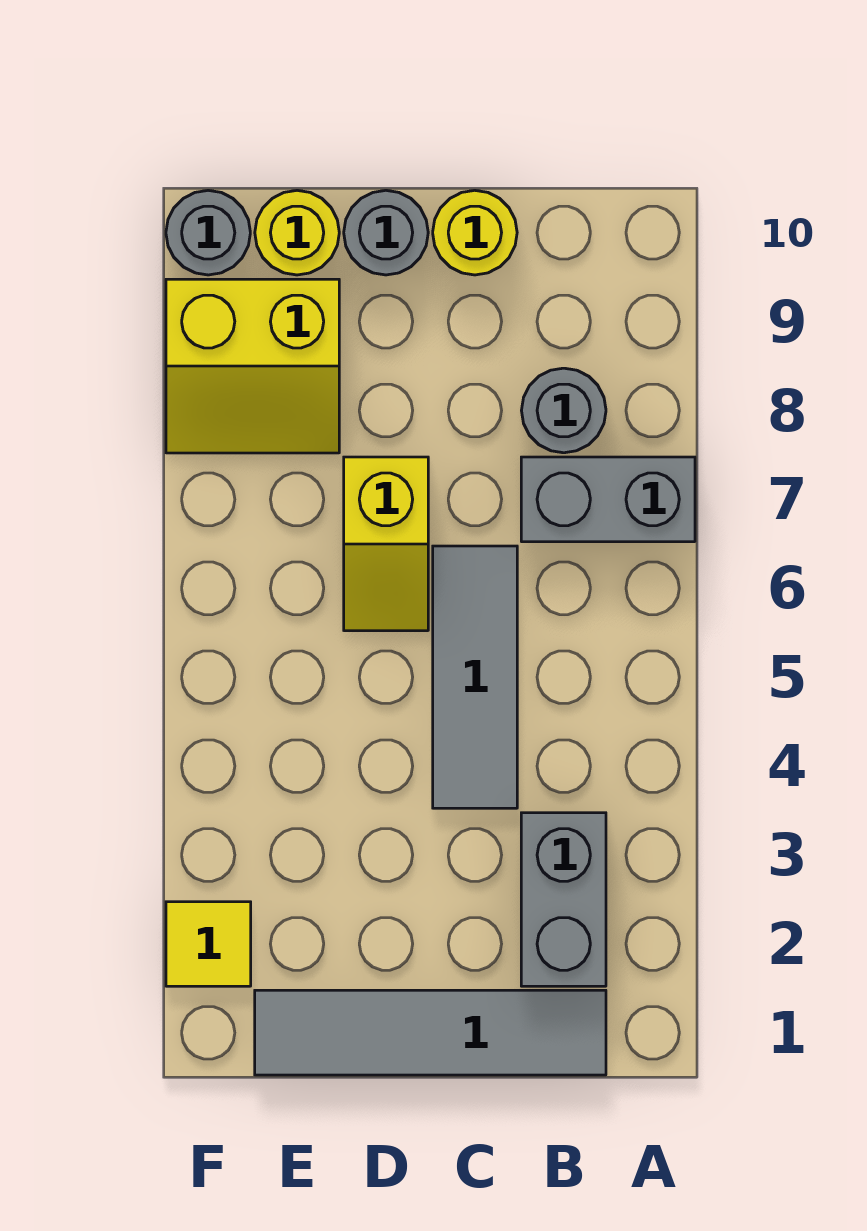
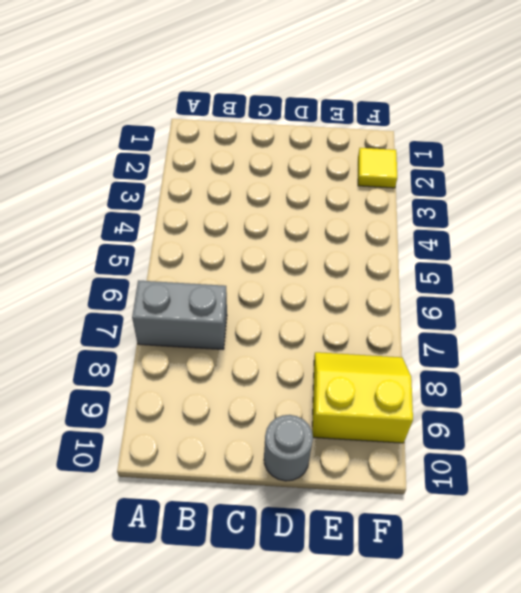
none -> grey tile B1:E1 level 1
none -> grey brick B2:B3 level 1
none -> grey round brick B8 level 1

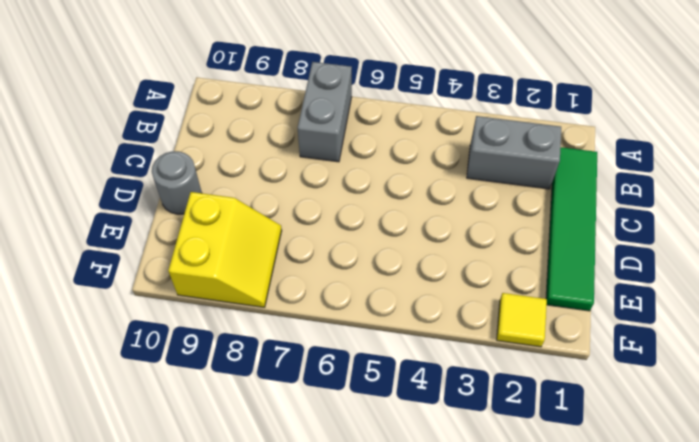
green tile B1:E1 level 1 -> grey tile B1:E1 level 1
none -> grey round brick B8 level 1
none -> grey tile C4:C6 level 1
none -> yellow round brick C10 level 1

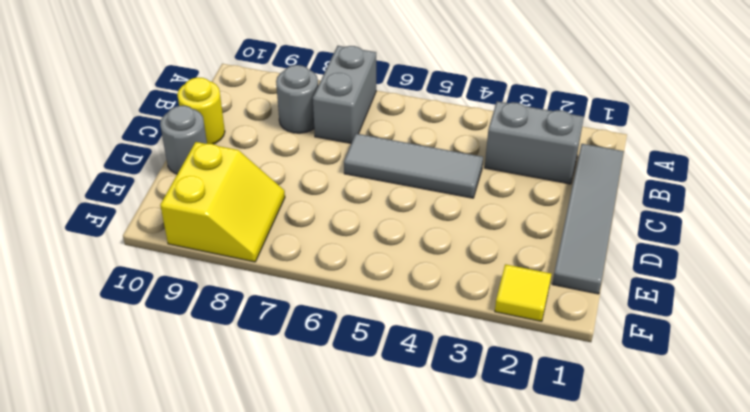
none -> yellow slope D6:D7 level 1 top 7
none -> yellow round brick E10 level 1
none -> grey round brick F10 level 1

